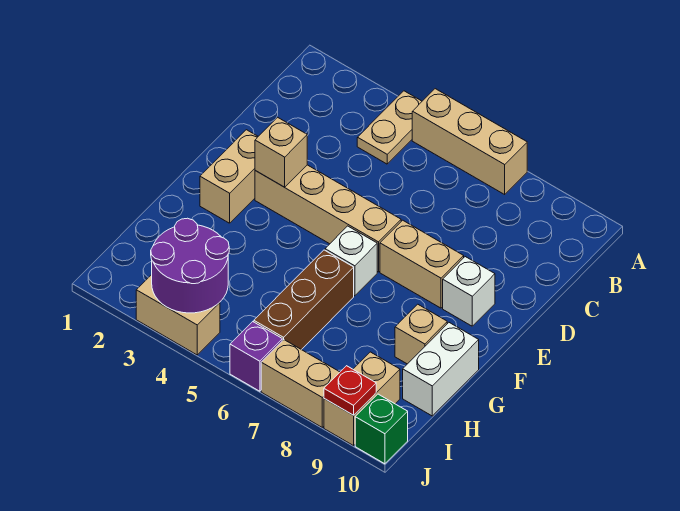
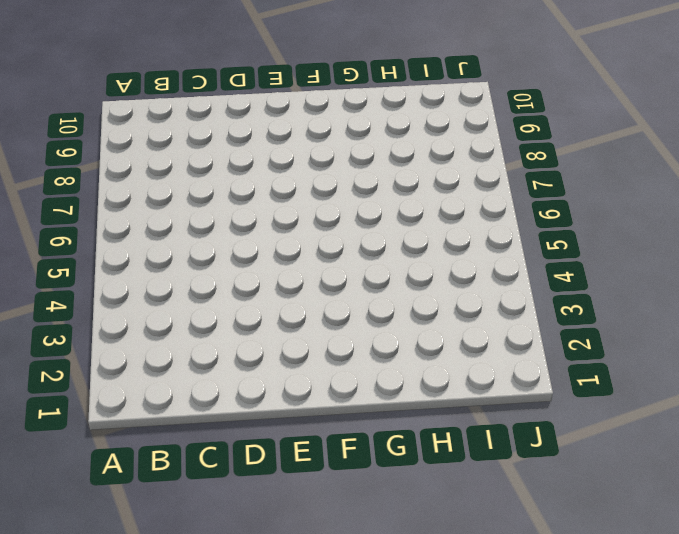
none -> tan plate A4:B4 level 1
none -> tan brick A5:A7 level 1
none -> tan brick E2:F2 level 1

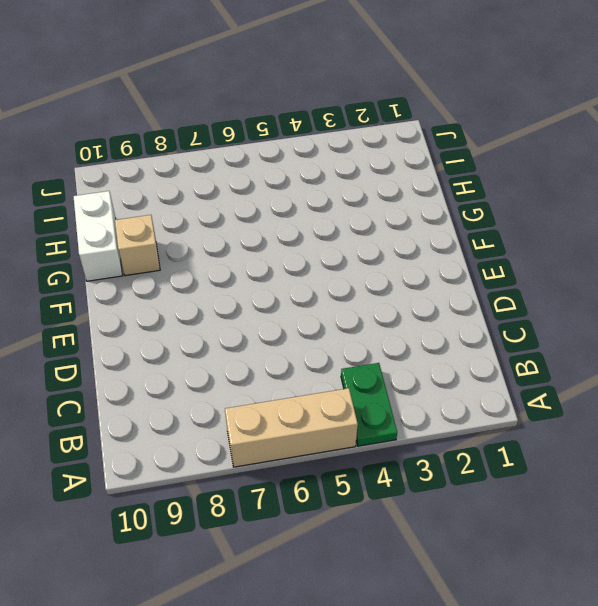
green plate A4:B4 level 1 -> tan plate A4:B4 level 1
none -> tan brick E2:F2 level 1
none -> tan brick E3:E6 level 1
none -> tan brick E7:E8 level 1

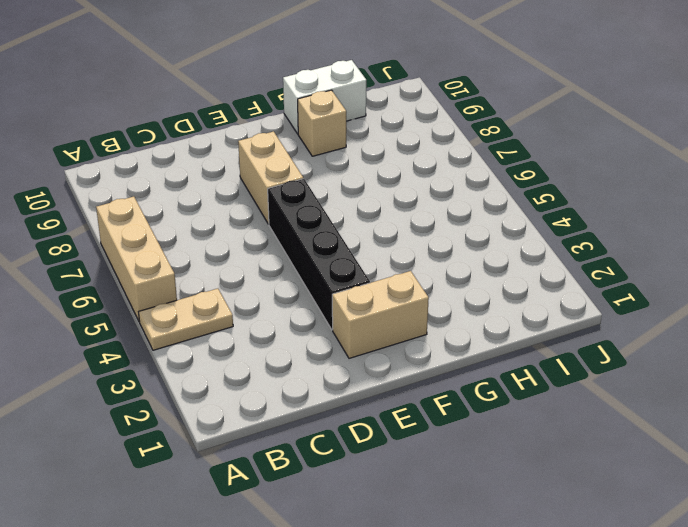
black brick E3:E6 level 1 -> tan brick E3:E6 level 1
none -> white brick E9 level 1
none -> white brick F6 level 1
none -> brown brick G6:I6 level 1

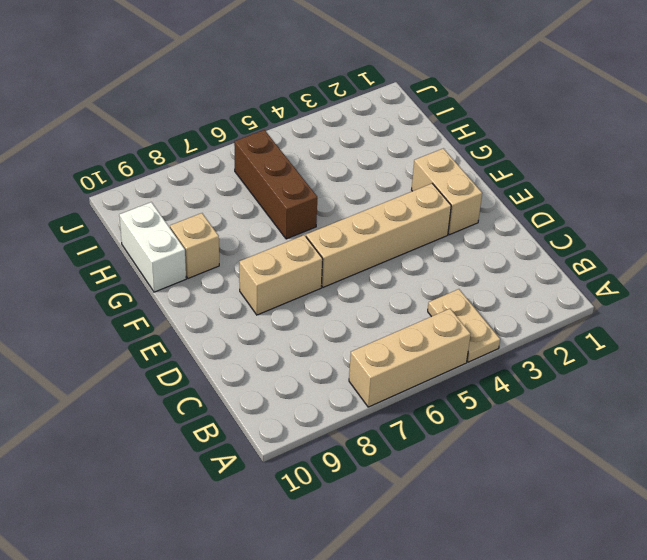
none -> white brick E9 level 1
none -> white brick F6 level 1
none -> tan brick I9:J9 level 1

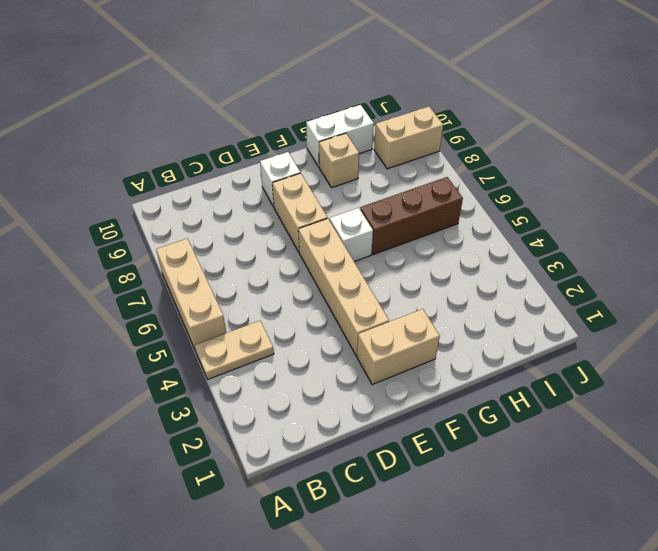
none -> tan brick J3:J4 level 1
none -> purple brick J6 level 1
none -> tan brick J7:J8 level 1

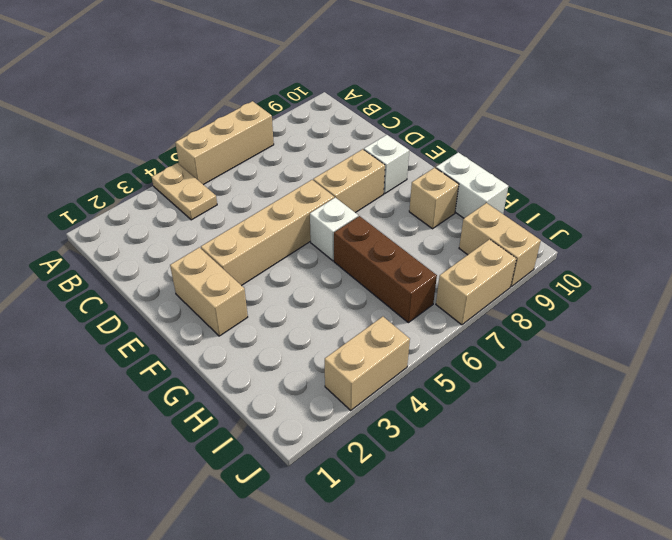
none -> purple brick J6 level 1
none -> green brick J10 level 1
none -> tan brick E3 level 2

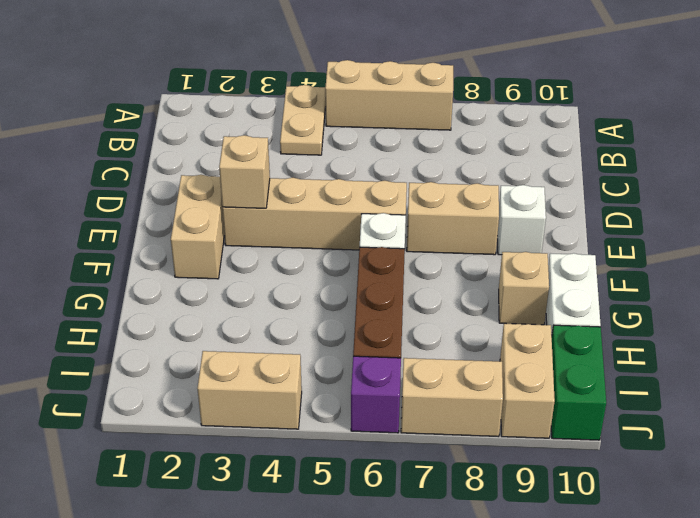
green brick I10:J10 level 1 -> green brick J10 level 1
none -> purple round brick I3:J4 level 2
none -> red plate J9 level 2

